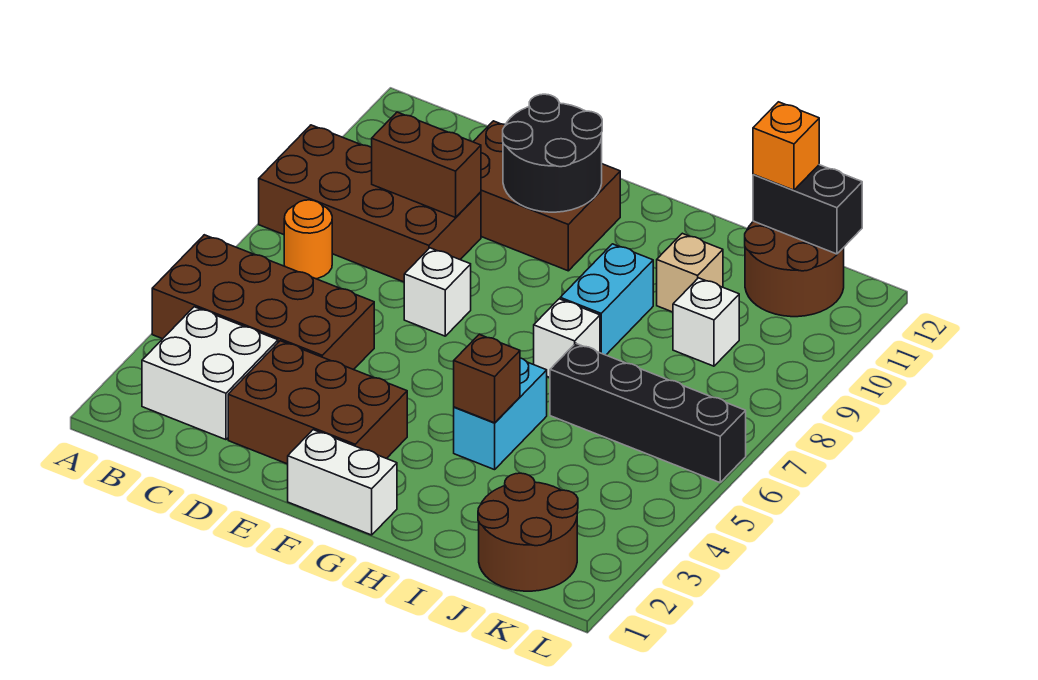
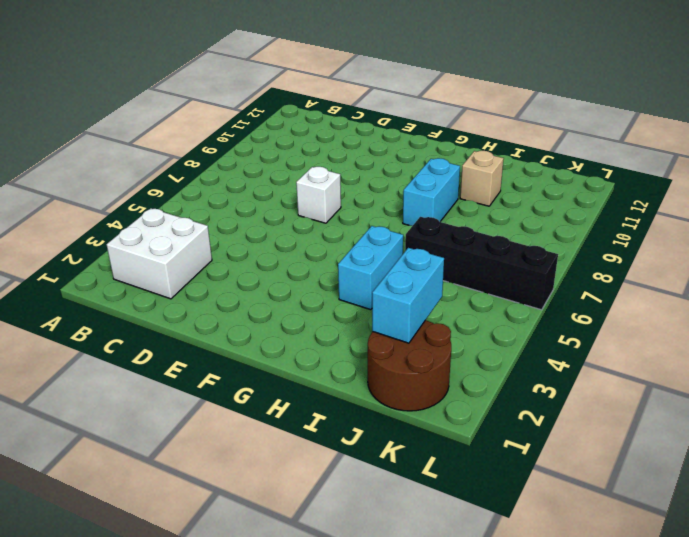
cyan brick J2:J3 level 2 -> none
none -> brown brick A4:D5 level 1
none -> brown brick A8:D9 level 1
none -> orange round brick B7 level 1

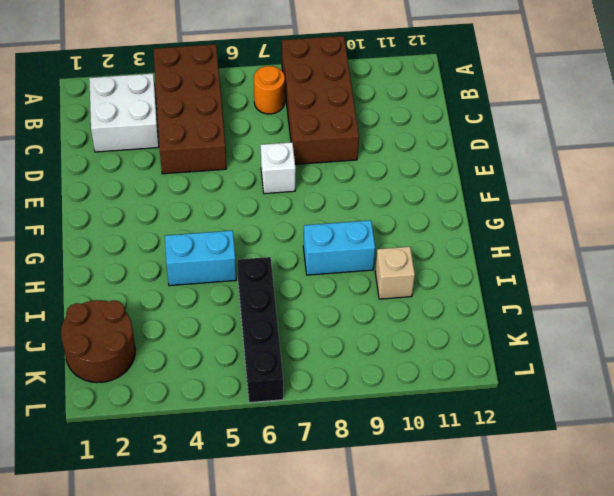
none -> brown brick D2:F3 level 1
none -> brown brick D10:F11 level 1
none -> white brick F1:G1 level 1

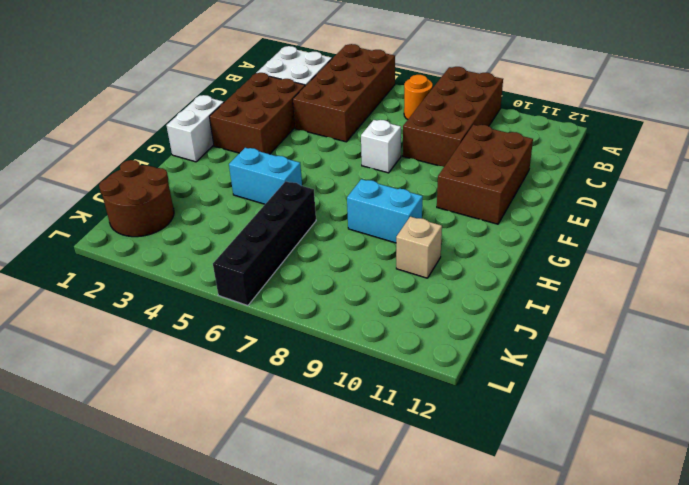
none -> white brick H7 level 1
none -> white brick J9 level 1
none -> brown round brick J11:K12 level 1

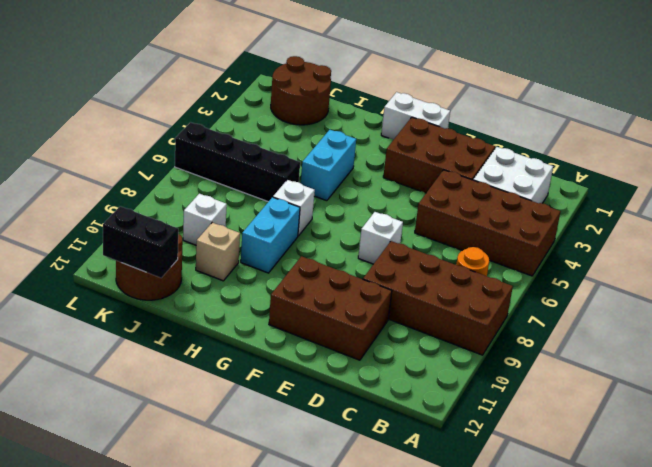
none -> brown brick C9:D9 level 2
none -> black round brick E10:F11 level 2
none -> brown brick H4 level 2

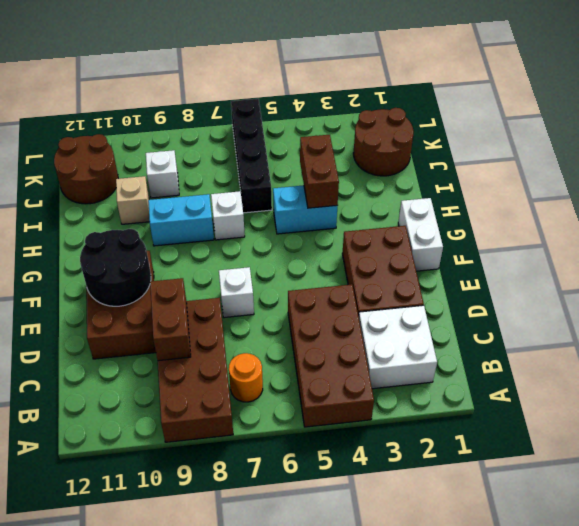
brown brick H4:I4 level 2 -> brown brick H4 level 2
none -> black brick J12:K12 level 2
none -> orange brick J12 level 3

